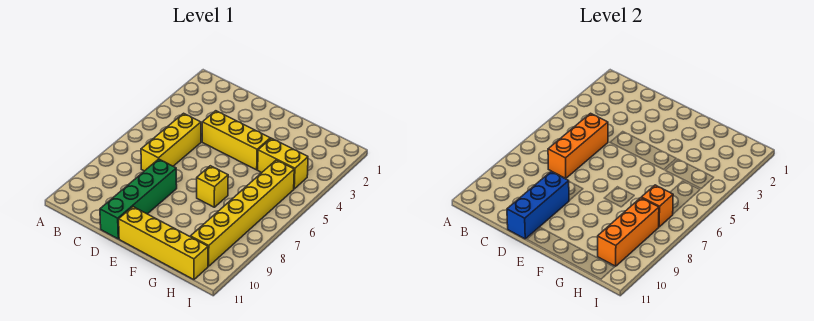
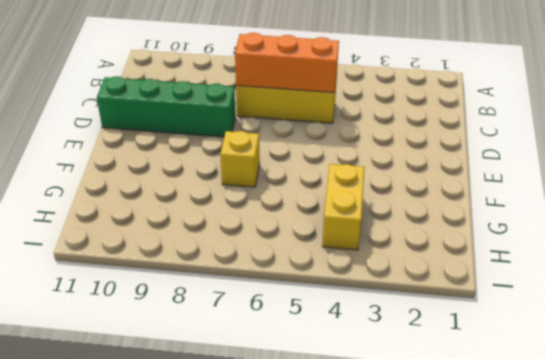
none -> yellow brick D4:F4 level 1
none -> yellow brick E11:H11 level 1

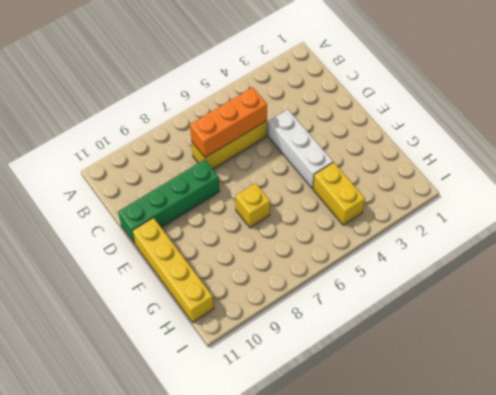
white brick D4:F4 level 1 -> yellow brick D4:F4 level 1
none -> yellow brick H5:H10 level 1
none -> blue brick D9:D11 level 2

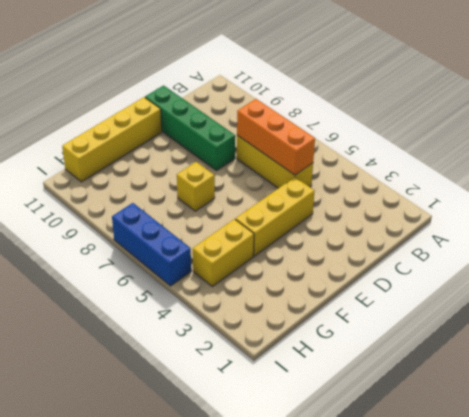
blue brick I5:I7 level 1 -> blue brick D9:D11 level 2
none -> yellow brick H5:H10 level 1
none -> orange brick H7 level 2

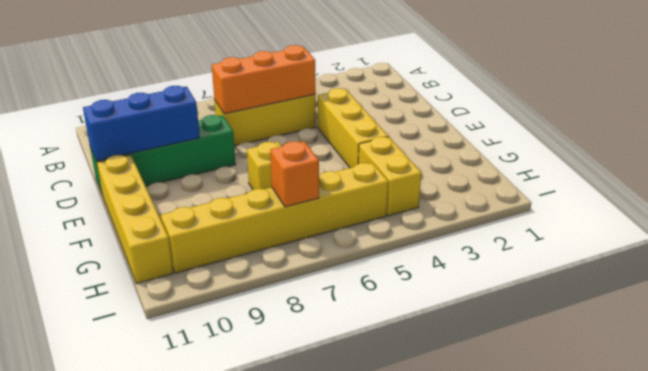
none -> orange brick H8:H10 level 2

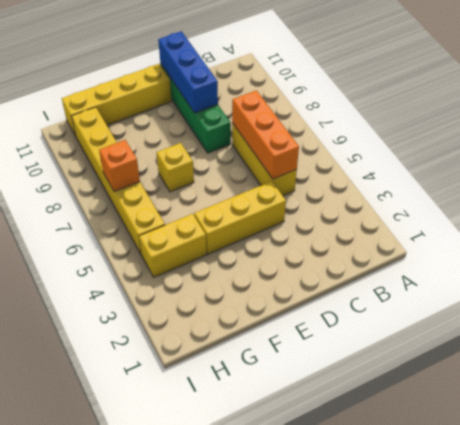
none -> orange brick H8:H10 level 2

